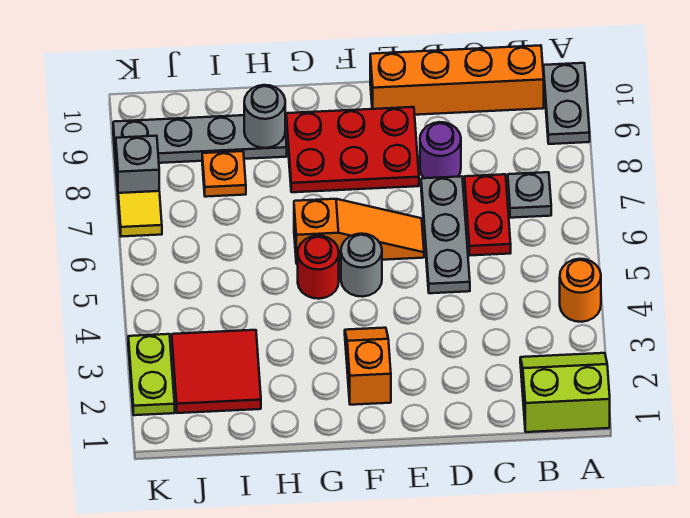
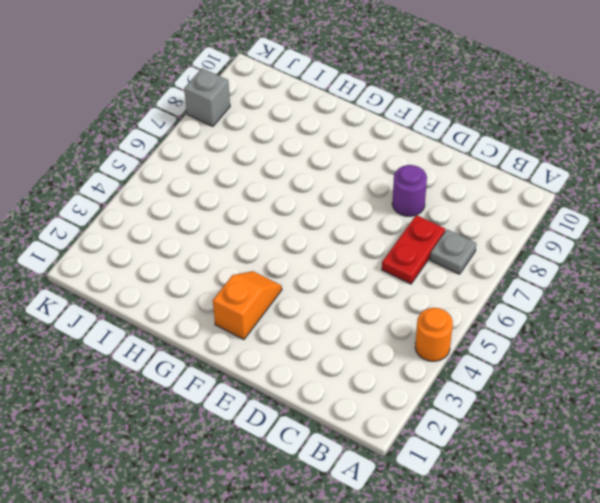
none -> lime slope A1:B2 level 1 top 1
none -> grey plate A9:A10 level 1
none -> orange brick B10:E10 level 1

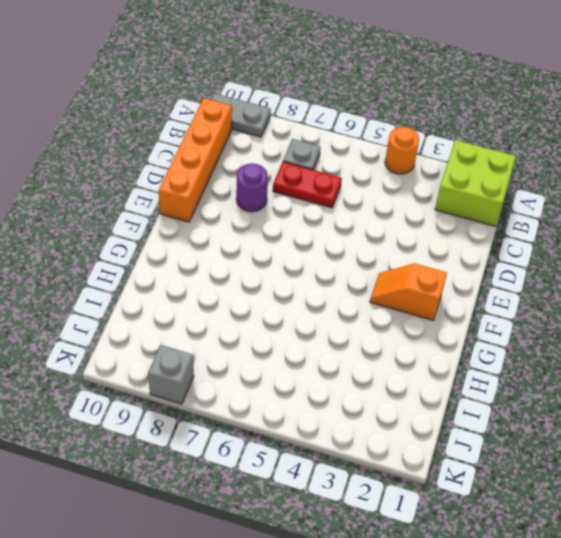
lime brick A1:B2 level 1 -> lime slope A1:B2 level 1 top 1
none -> grey plate D5:D7 level 1
none -> orange slope E6:G6 level 1 top G
none -> red plate E8:G9 level 1

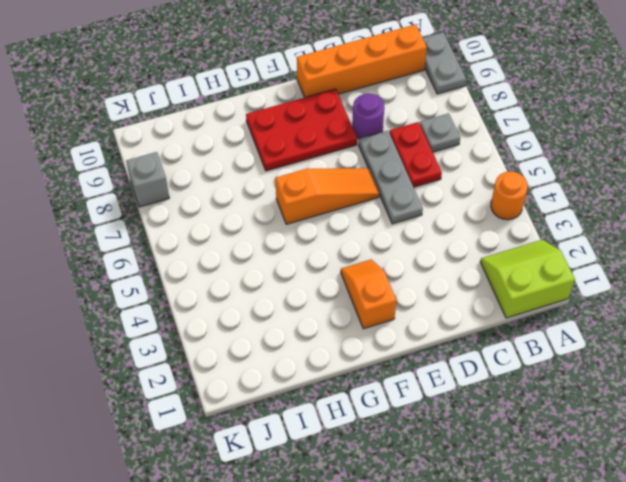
none -> grey round brick F5 level 1
none -> red round brick G5 level 1
none -> grey plate H9:K9 level 1

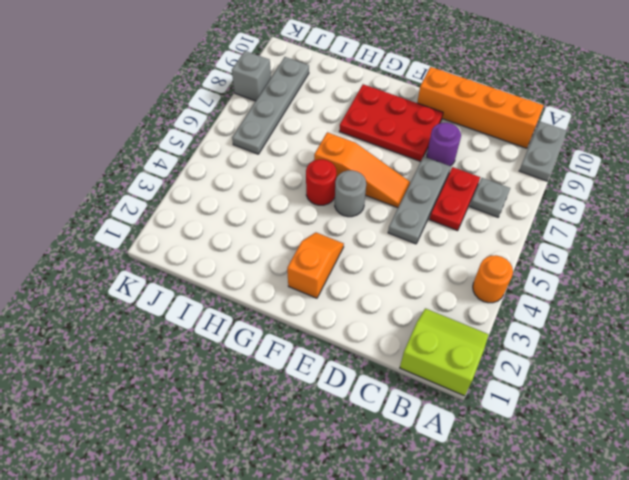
grey plate J6:J9 level 1 -> grey plate H9:K9 level 1
none -> red tile I2:J3 level 1
none -> orange plate I8 level 1
none -> lime plate K2:K3 level 1

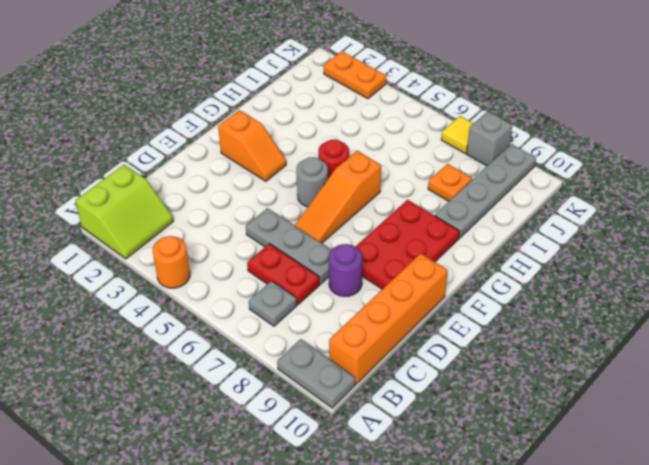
orange plate K2:K3 level 1 -> lime plate K2:K3 level 1
none -> red tile I2:J3 level 1
none -> grey round brick H9 level 2

